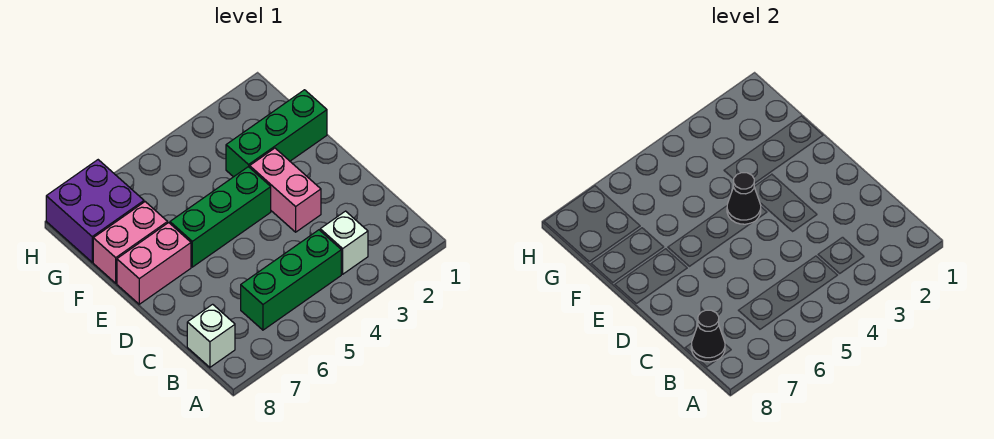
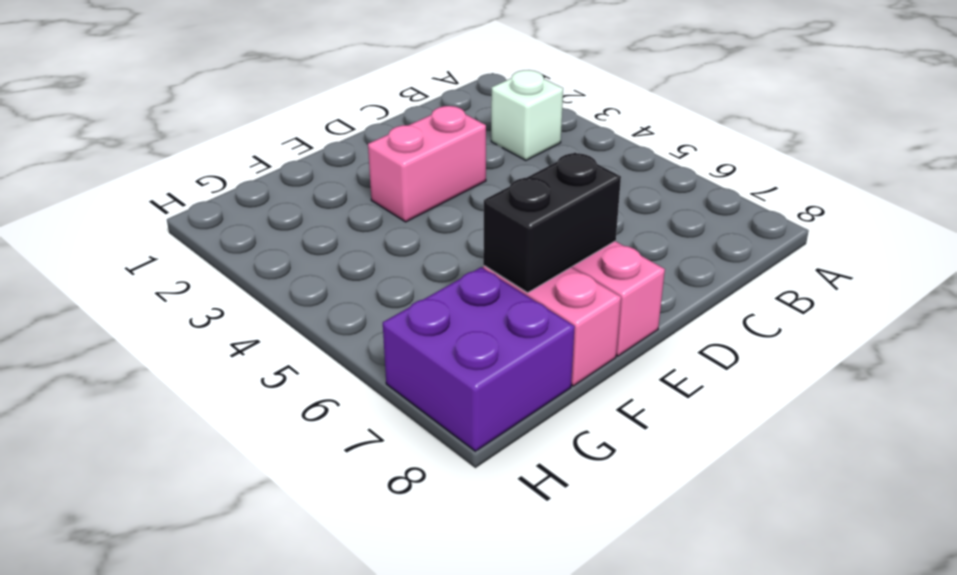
black brick E7:F7 level 2 -> none
none -> green brick B4:B6 level 1
none -> white brick B8 level 1

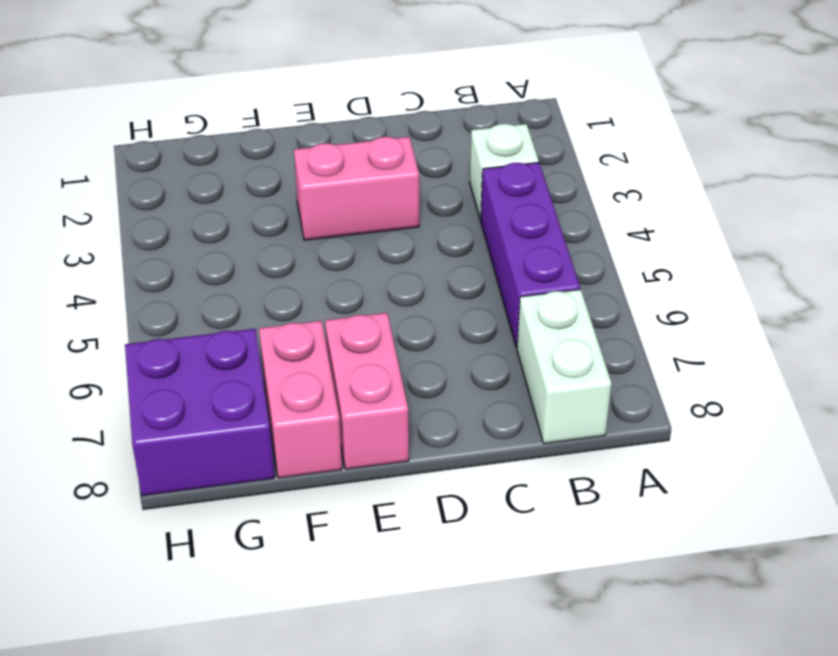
purple brick B4:B6 level 1 -> green brick B4:B6 level 1
white brick B7:B8 level 1 -> white brick B8 level 1
none -> green brick E4:E6 level 1
none -> green brick F1:F3 level 1

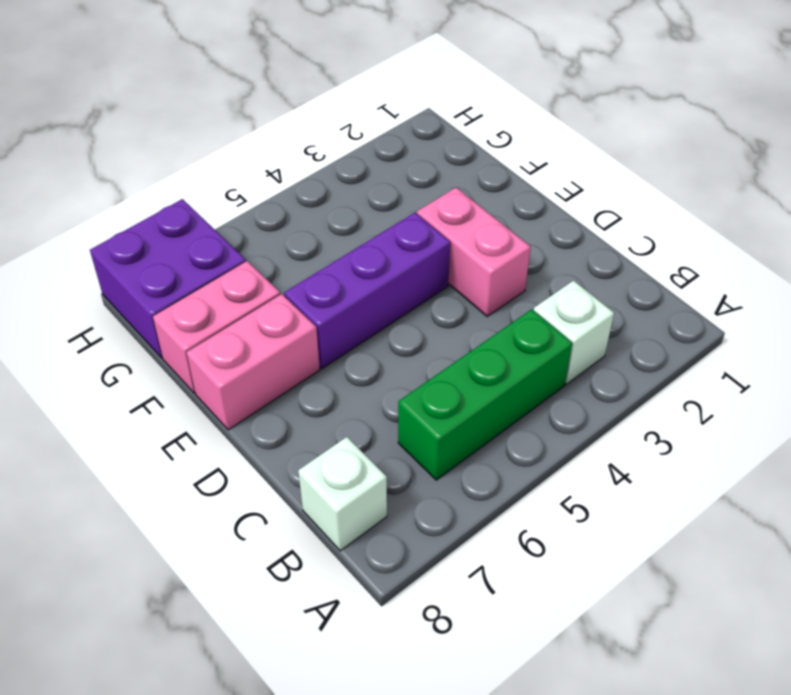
purple brick E4:E6 level 1 -> green brick E4:E6 level 1
none -> green brick F1:F3 level 1
none -> black cone B8 level 2

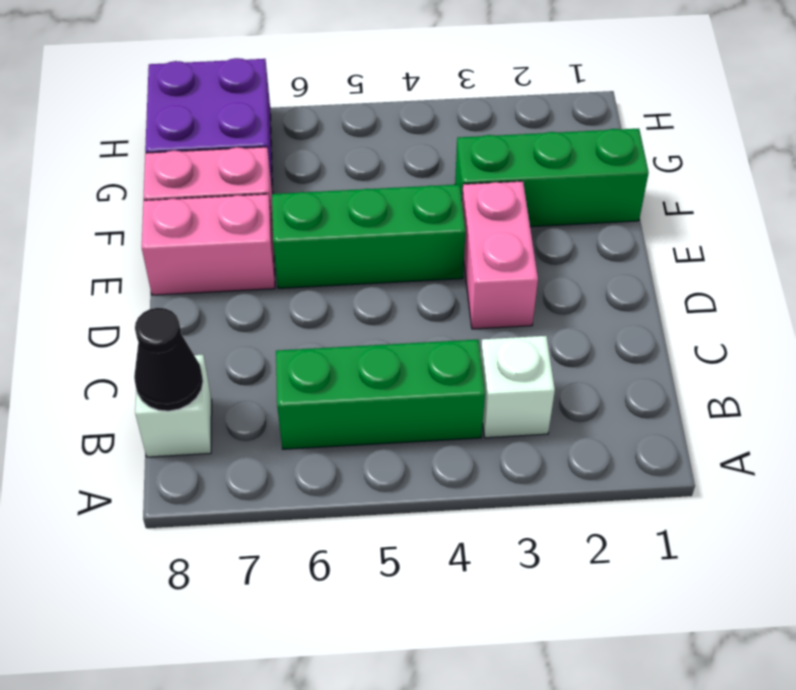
none -> black cone E4 level 2

